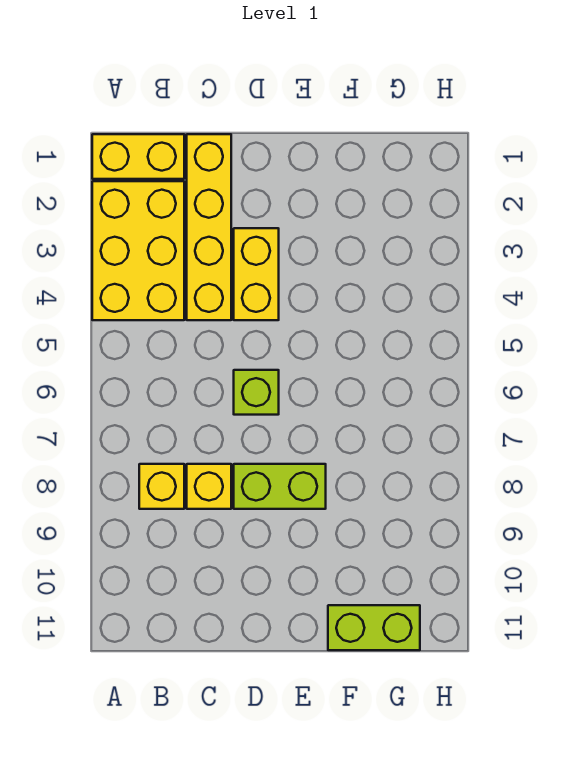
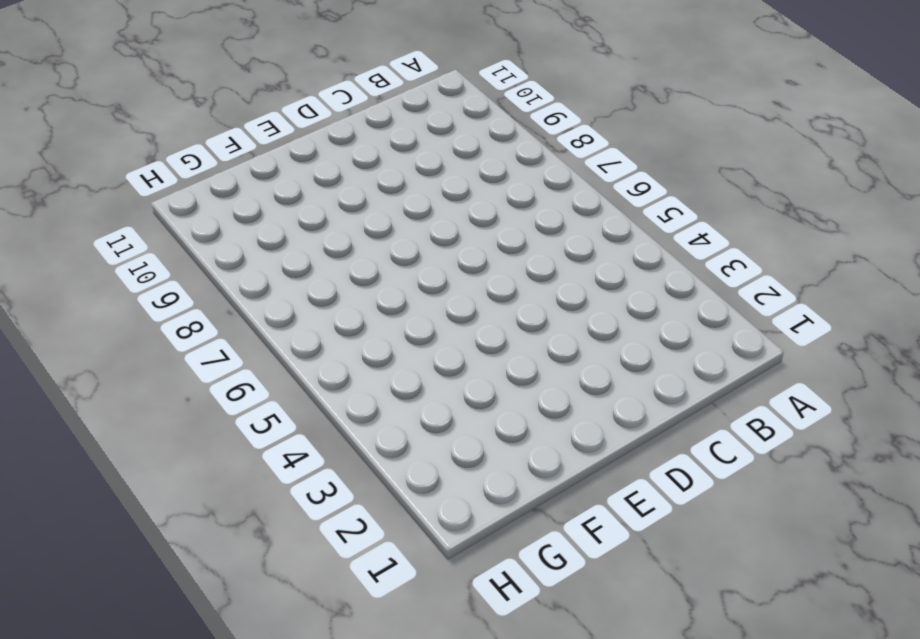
none -> yellow brick A1:B1 level 1
none -> yellow brick A2:B4 level 1

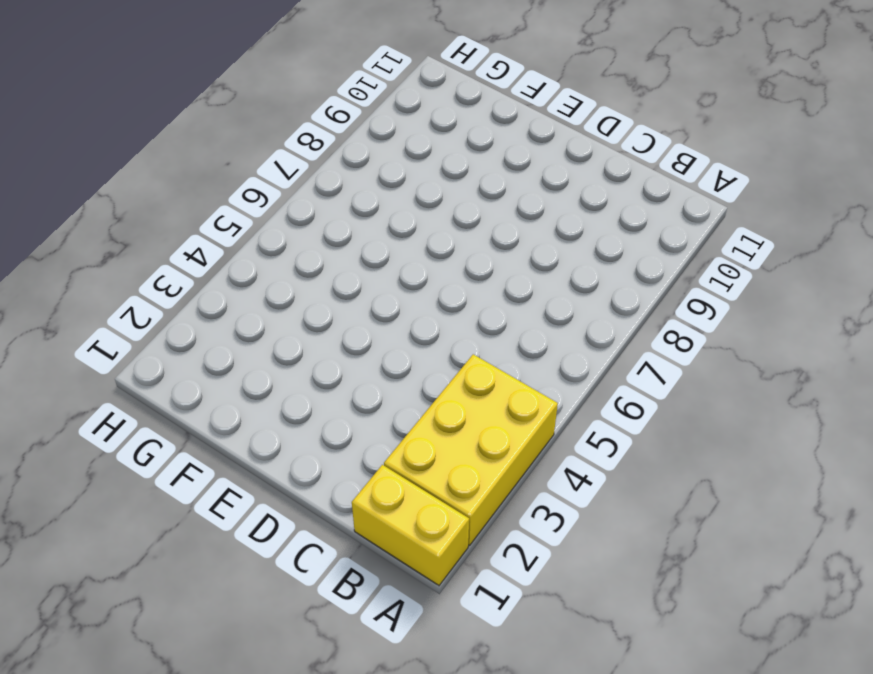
none -> yellow brick B8 level 1
none -> yellow brick C1:C4 level 1

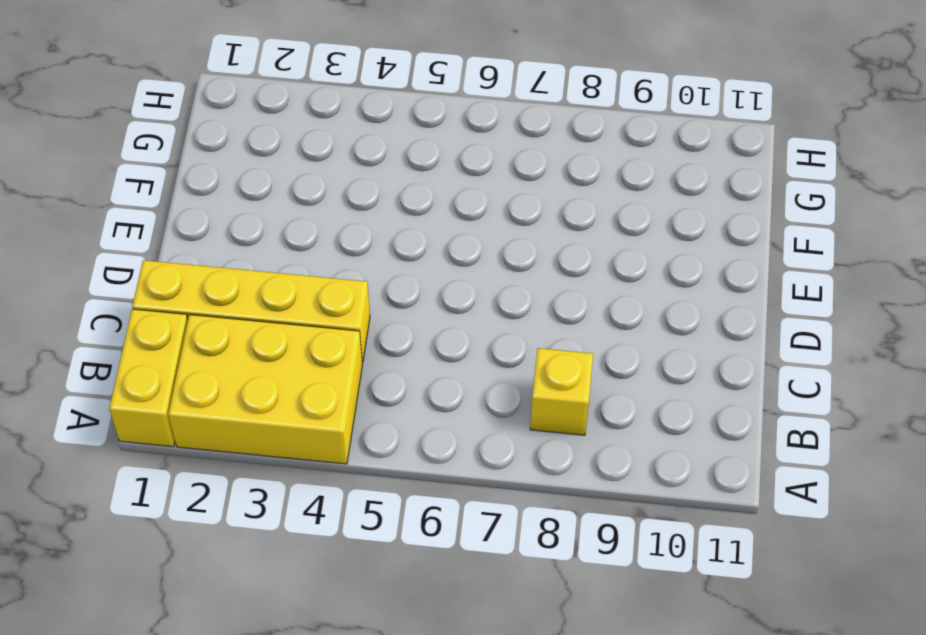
none -> yellow brick C8 level 1
none -> yellow brick D3:D4 level 1

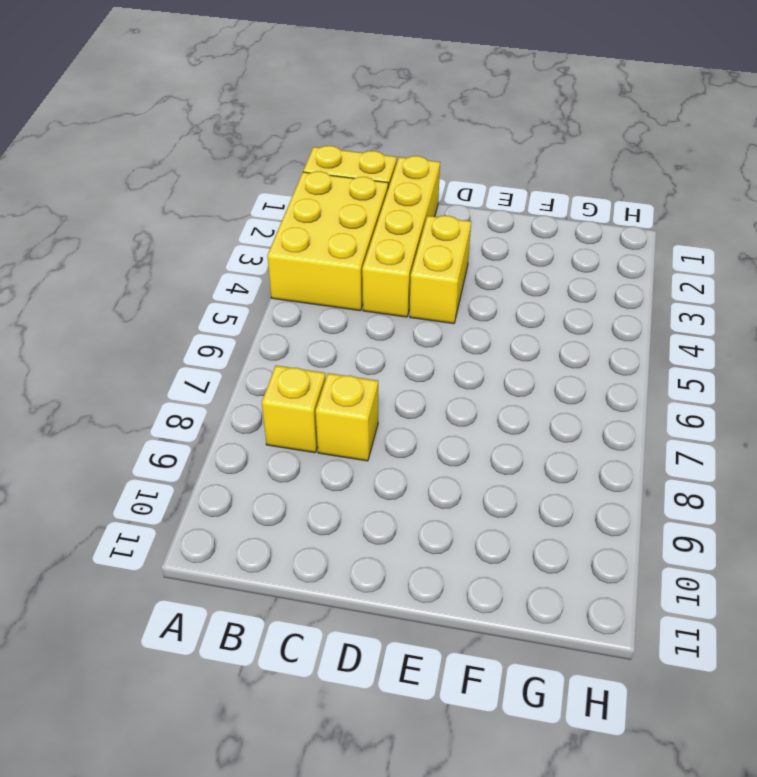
none -> lime brick D6 level 1
none -> lime brick D8:E8 level 1

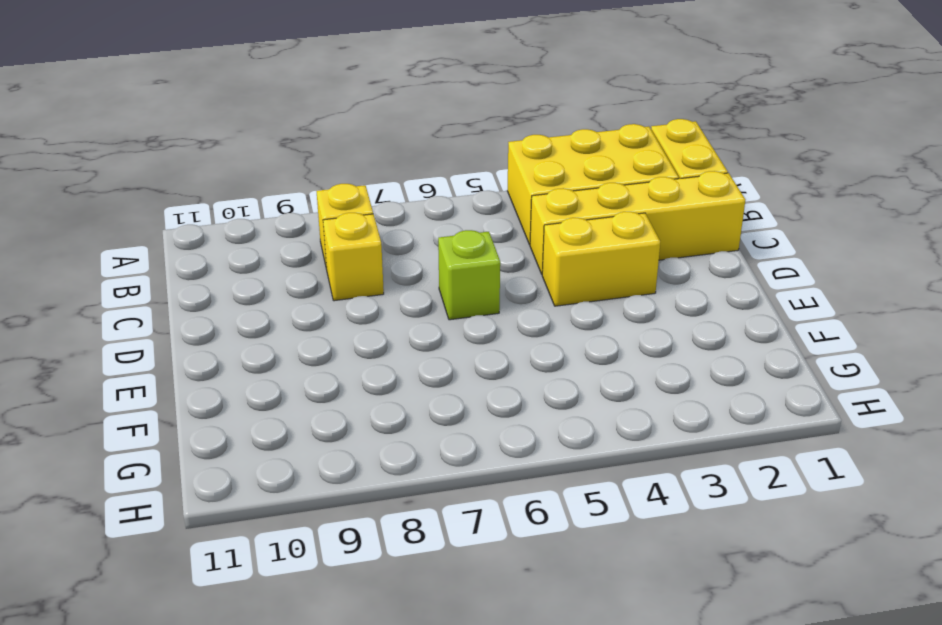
none -> lime brick D8:E8 level 1
none -> lime brick F11:G11 level 1

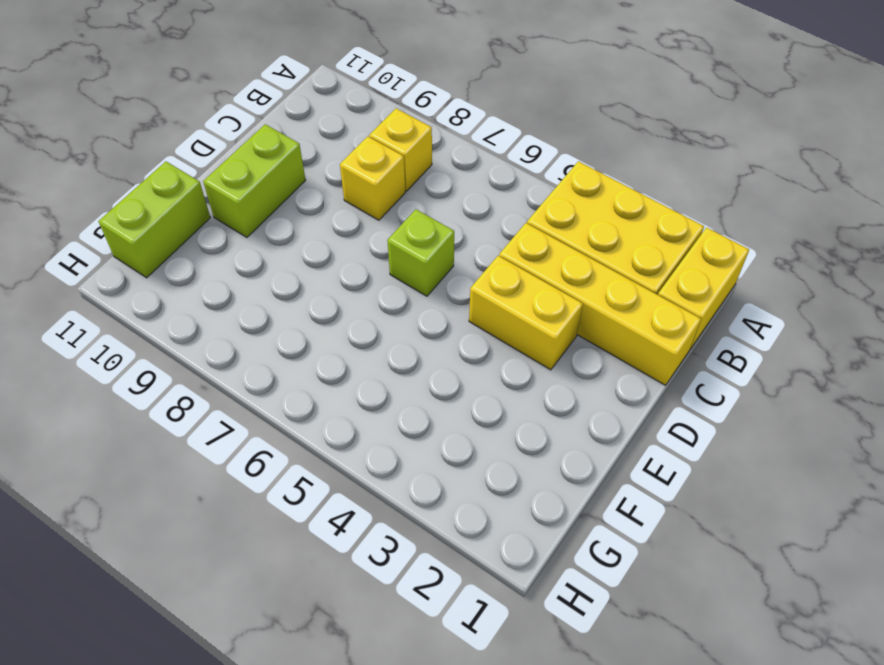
lime brick D10:E10 level 1 -> lime brick D8:E8 level 1

